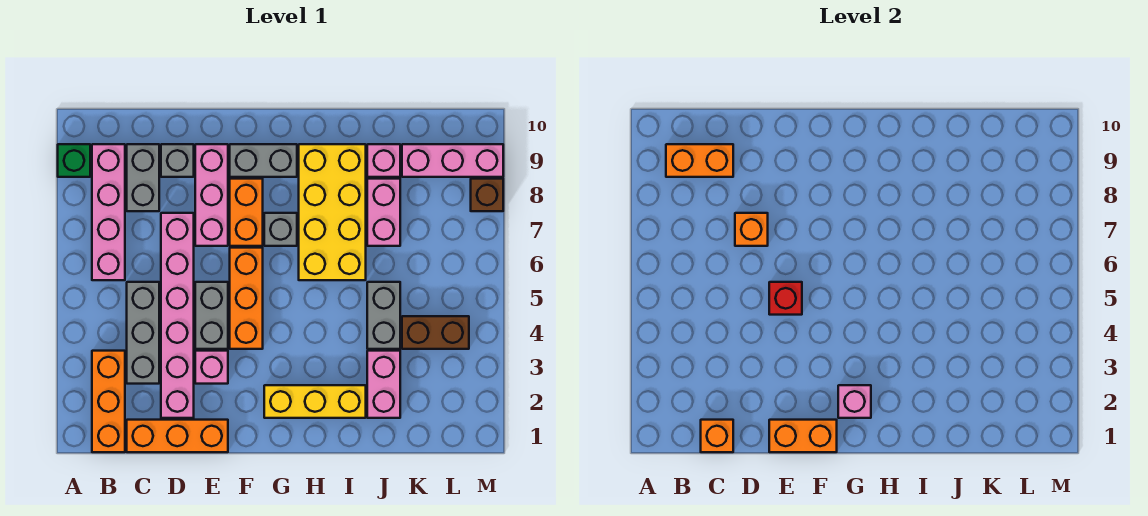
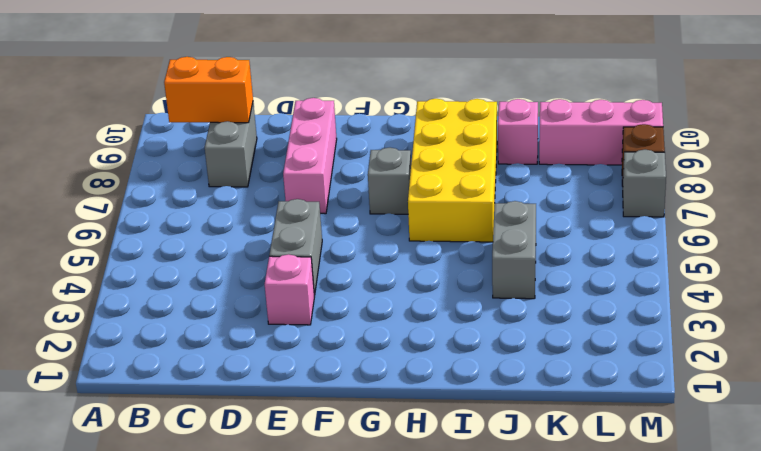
grey brick M7 level 1 -> grey brick D9 level 1
none -> green brick A9 level 1
none -> orange brick B1:B3 level 1
none -> pink brick B6:B9 level 1
none -> orange brick C1:E1 level 1

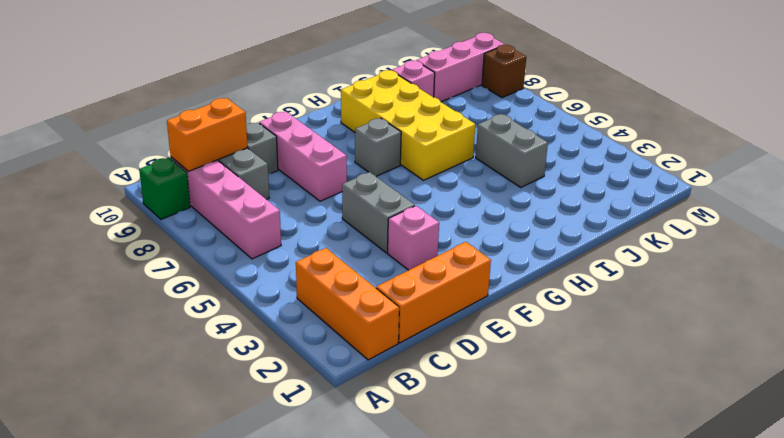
none -> grey brick C3:C5 level 1
none -> pink brick D2:D7 level 1
none -> orange brick F4:F6 level 1
none -> orange brick F7:F8 level 1

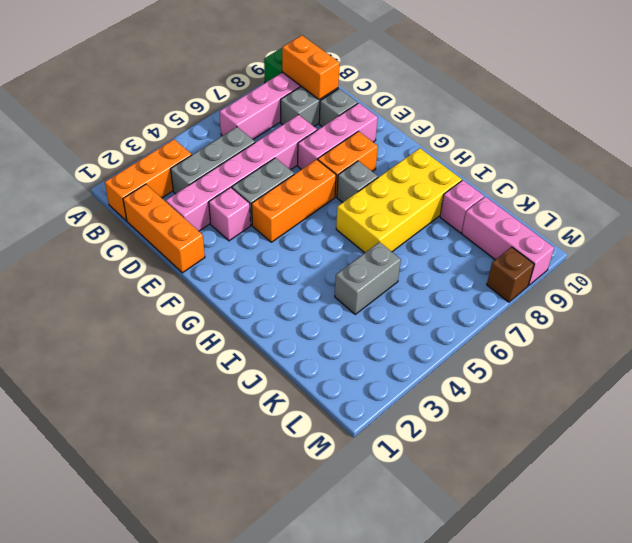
none -> grey brick F9:G9 level 1
none -> yellow brick G2:I2 level 1
none -> pink brick J2:J3 level 1
none -> pink brick J7:J8 level 1

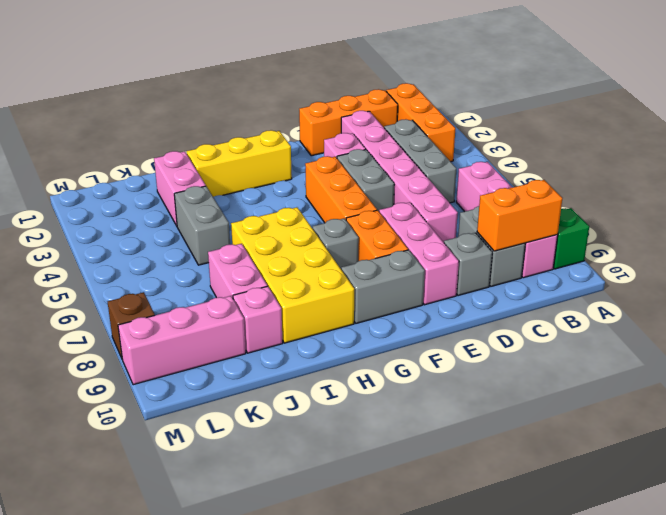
none -> brown brick K4:L4 level 1
none -> orange brick C1 level 2
none -> orange brick D7 level 2
none -> orange brick E1:F1 level 2

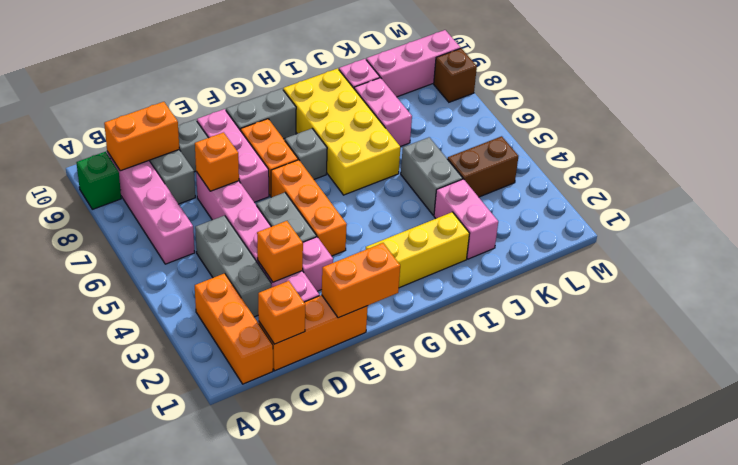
orange brick D3 level 2 -> none
none -> red brick E5 level 2
none -> pink brick G2 level 2

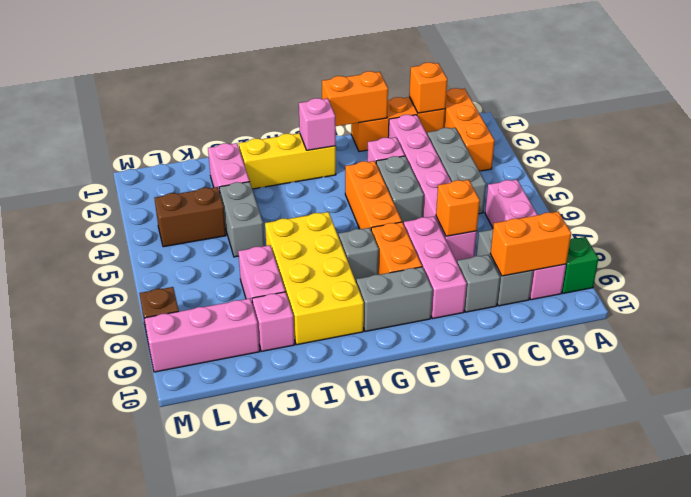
none -> red brick E5 level 2

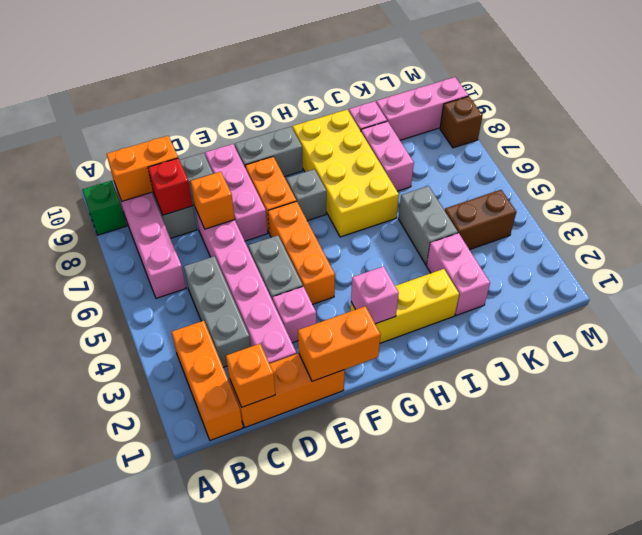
red brick C8 level 2 -> red brick E5 level 2

